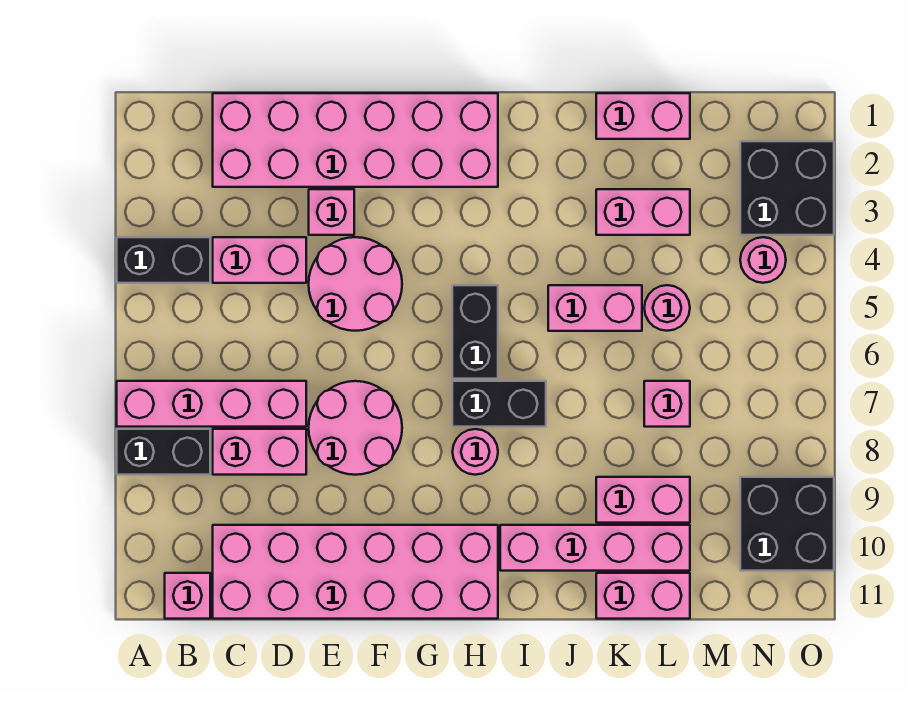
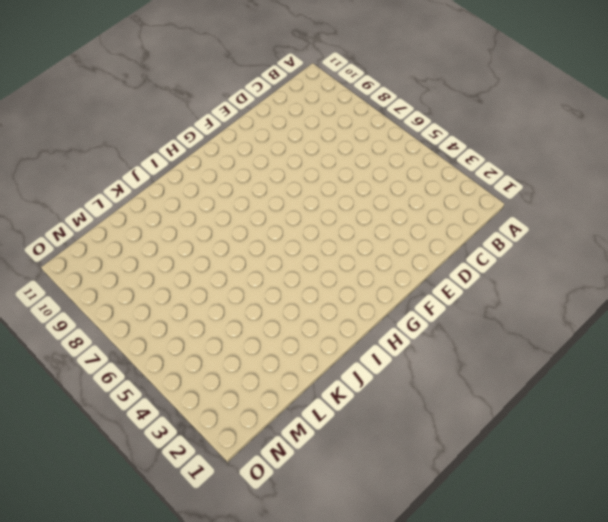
none -> black brick A4:B4 level 1
none -> pink brick A7:D7 level 1
none -> black brick A8:B8 level 1

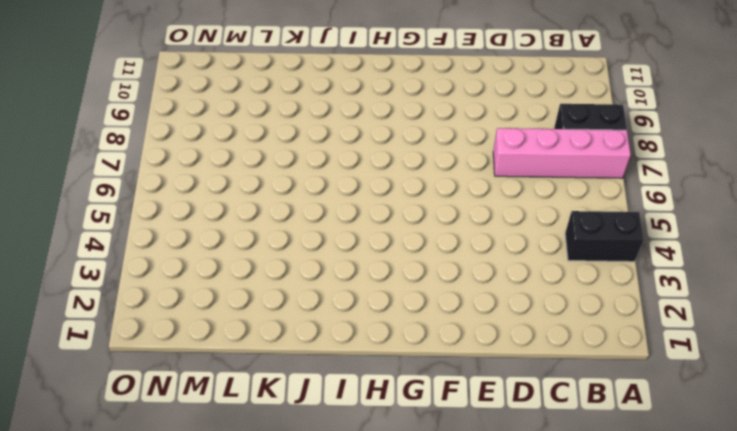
none -> pink brick B11 level 1
none -> pink brick C1:H2 level 1
none -> pink brick C4:D4 level 1

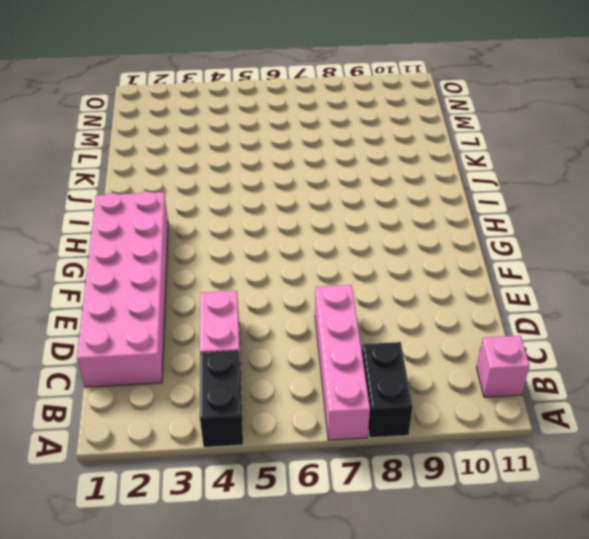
none -> pink brick C8:D8 level 1
none -> pink brick C10:H11 level 1
none -> pink brick E3 level 1

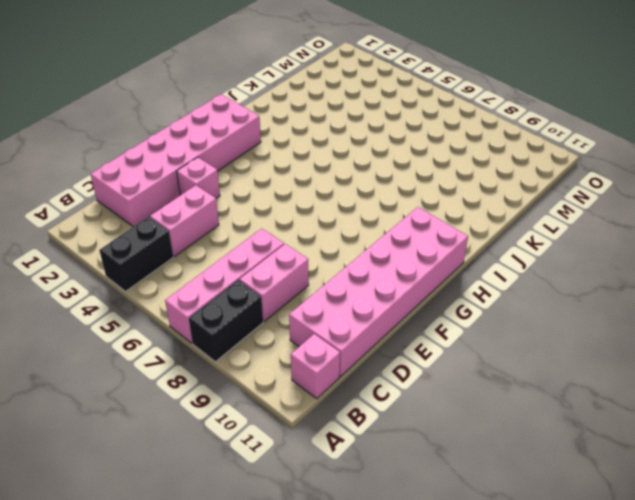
none -> pink round brick E4:F5 level 1
none -> pink round brick E7:F8 level 1
none -> black brick H5:H6 level 1

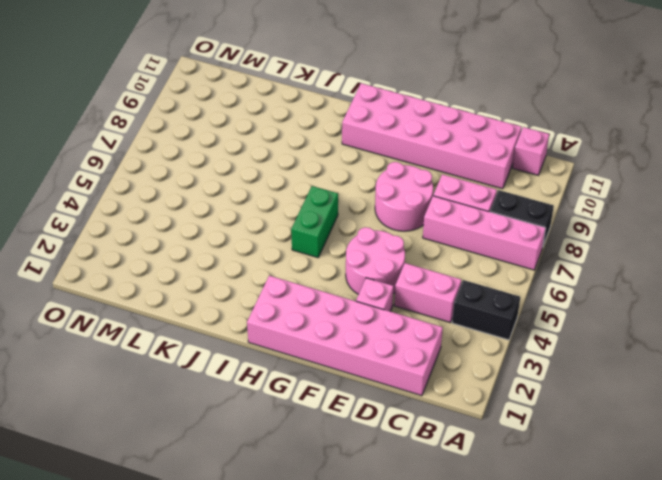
green brick H5:H6 level 1 -> black brick H5:H6 level 1
none -> black brick H7:I7 level 1
none -> pink round brick H8 level 1
none -> pink brick I10:L10 level 1

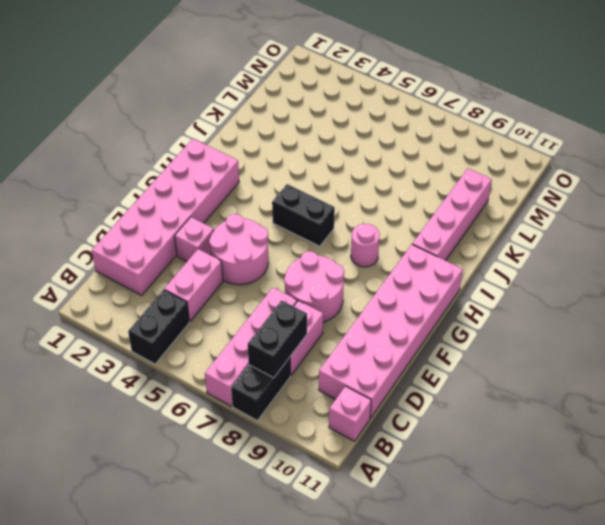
black brick B8:C8 level 2 -> black brick H7:I7 level 1
none -> pink brick J5:K5 level 1
none -> pink brick K1:L1 level 1
none -> pink brick K3:L3 level 1

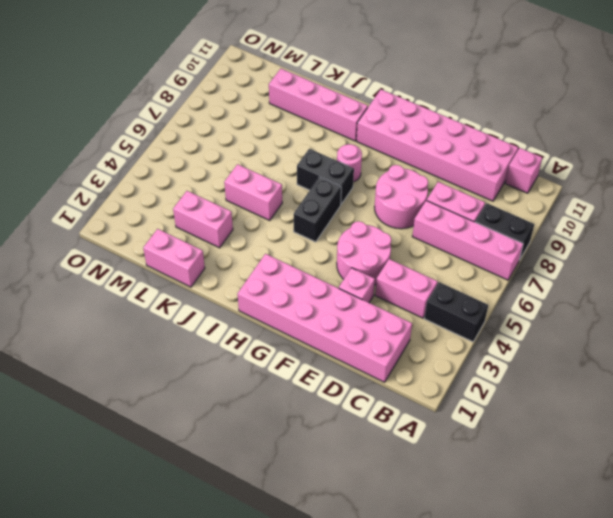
none -> pink brick K9:L9 level 1
none -> pink brick K11:L11 level 1
none -> pink round brick L5 level 1

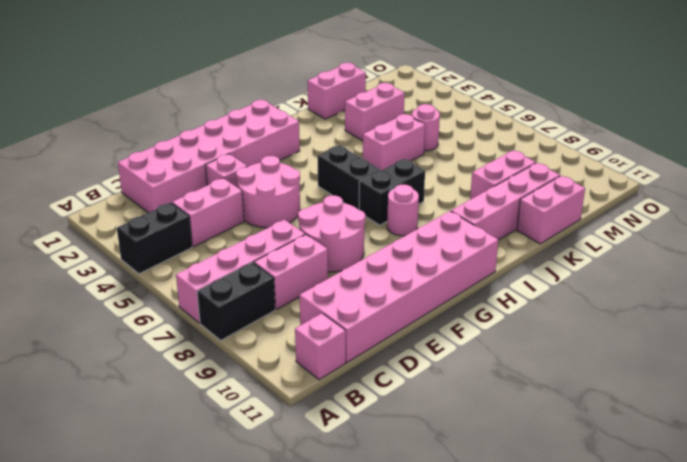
none -> pink brick L7 level 1
none -> black brick N2:O3 level 1
none -> pink round brick N4 level 1

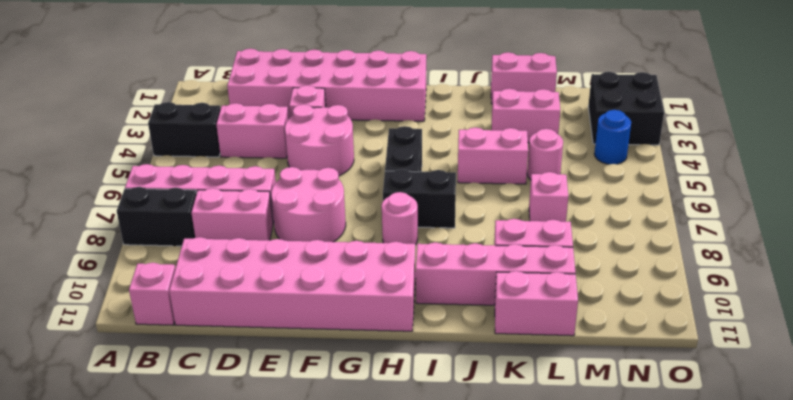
blue round brick N4 level 1 -> pink round brick N4 level 1
none -> black brick N9:O10 level 1

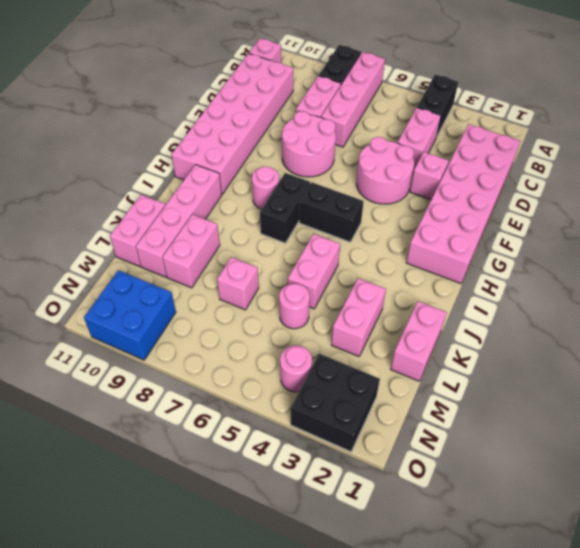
blue brick N9:O10 level 1 -> black brick N9:O10 level 1

